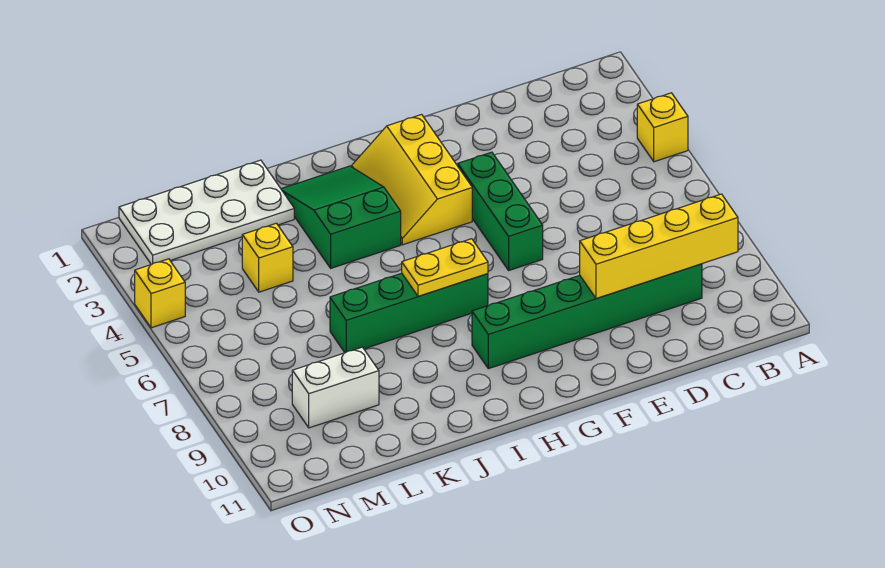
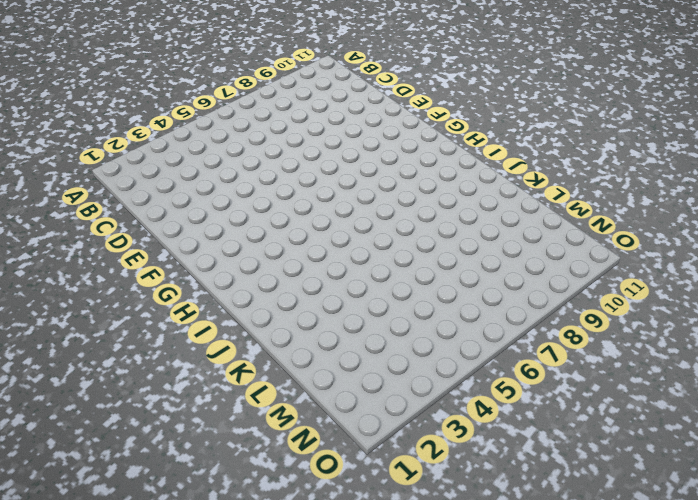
none -> yellow brick A4 level 1
none -> green brick C9:H9 level 1
none -> green brick F4:F6 level 1

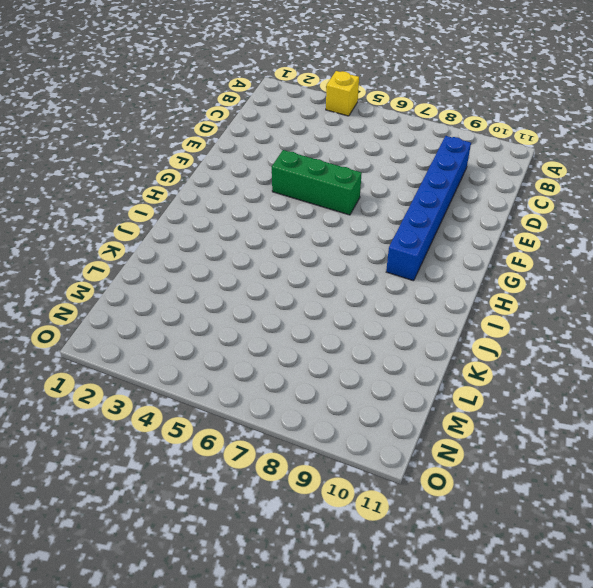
blue brick C9:H9 level 1 -> green brick C9:H9 level 1
none -> yellow slope G2:H4 level 1 top G
none -> green brick H7:K7 level 1
none -> green slope I2:J4 level 1 top 4

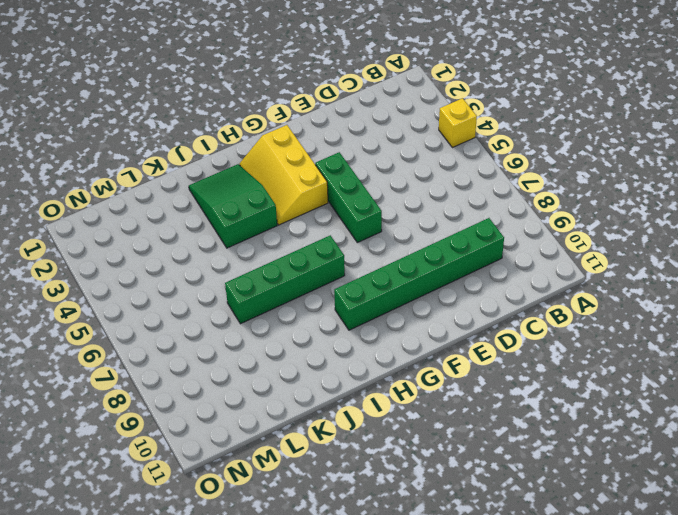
none -> white plate K1:N2 level 1
none -> yellow brick L4 level 1
none -> white brick L9:M9 level 1

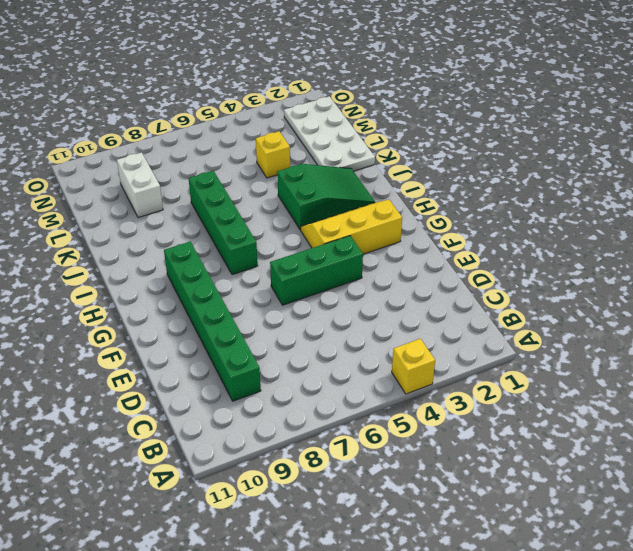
none -> yellow brick O4 level 1
none -> yellow brick B9:E9 level 2
none -> yellow plate H7:I7 level 2

